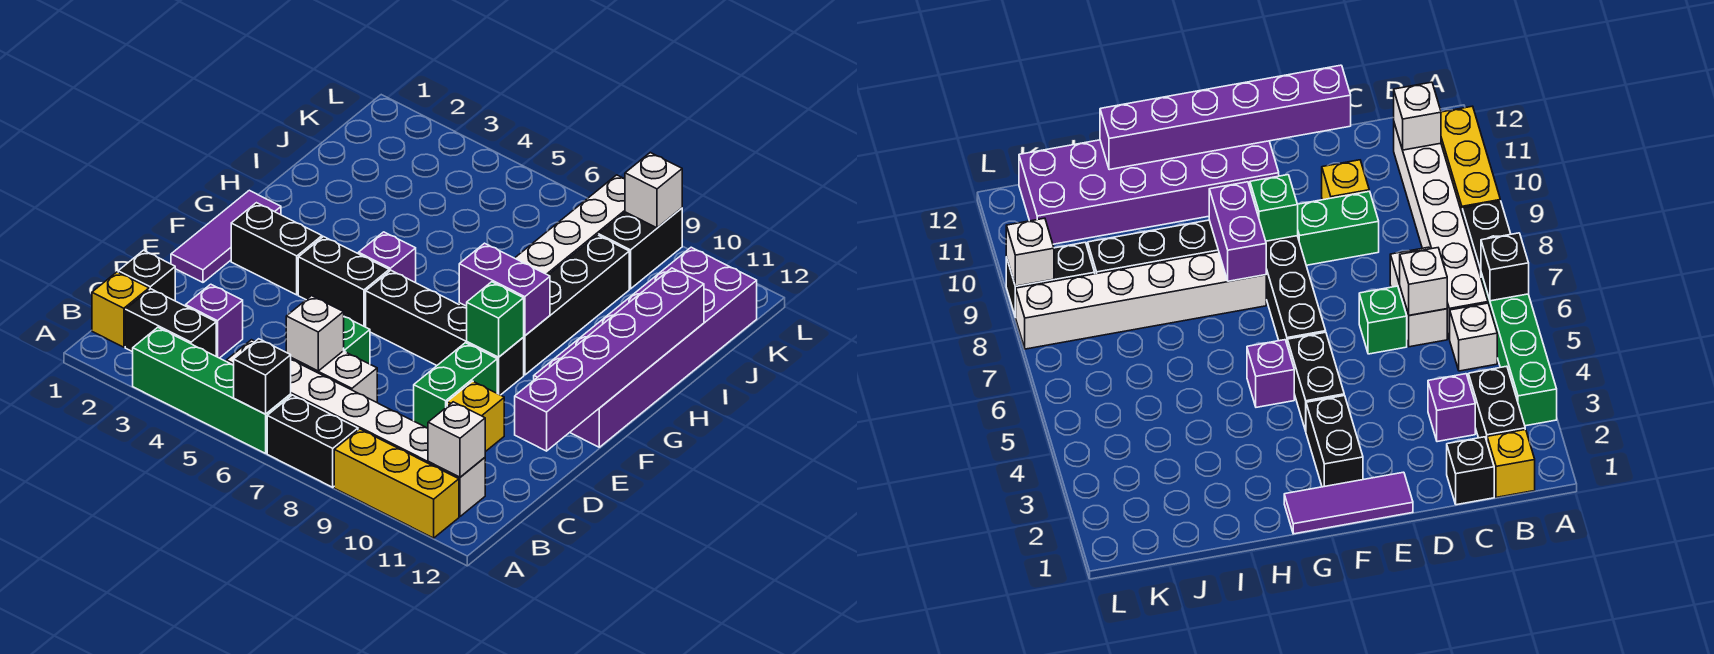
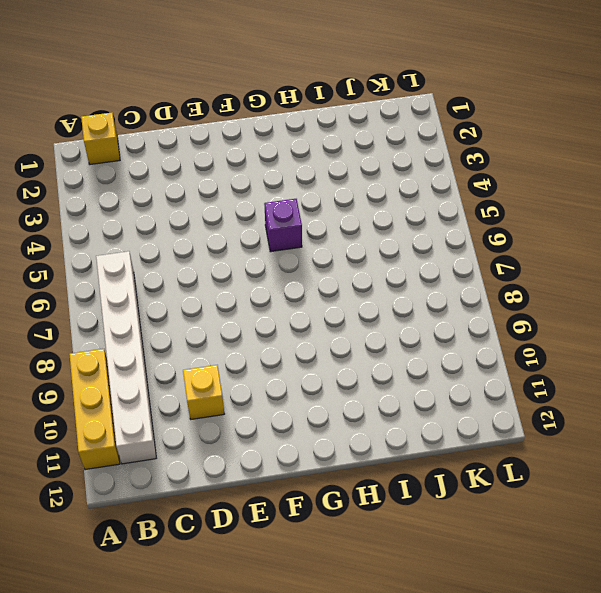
none -> green brick A3:A6 level 1
none -> black brick A7:A8 level 1
none -> black brick B2:B3 level 1

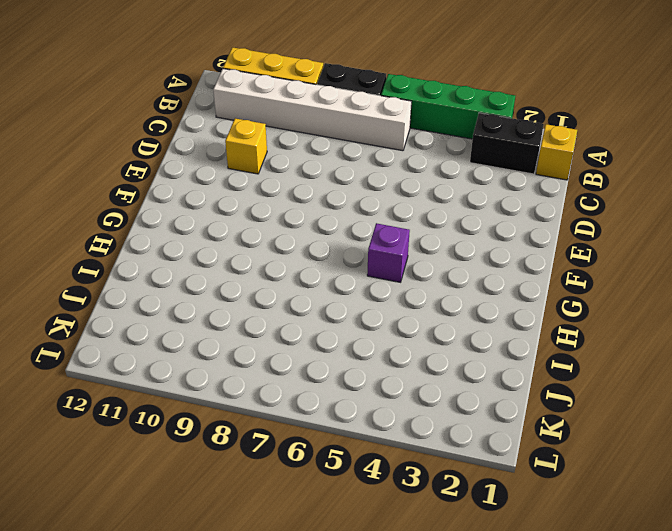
none -> white brick B5 level 1
none -> black brick C1 level 1
none -> purple brick C3 level 1

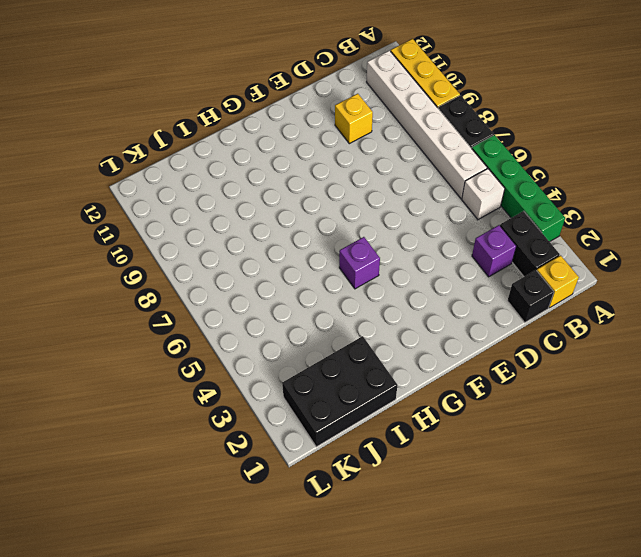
black brick I1:K2 level 1 -> none
none -> white brick C6:C7 level 1
none -> green brick D6 level 1
none -> green brick D9:E9 level 1

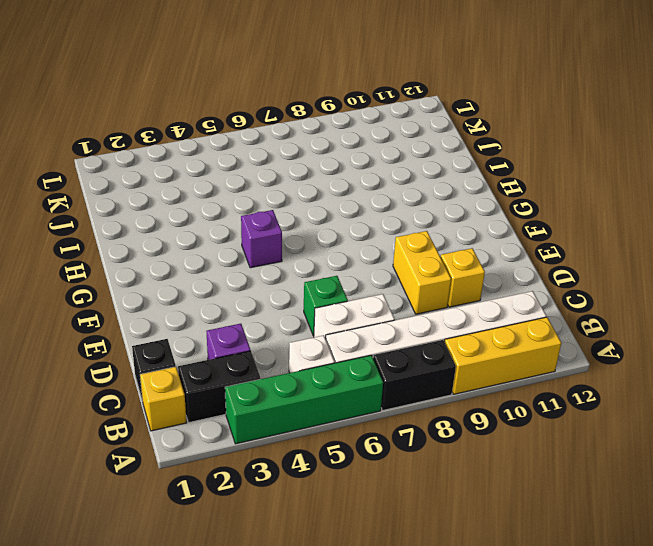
yellow brick D9:E9 level 1 -> green brick D9:E9 level 1
none -> purple tile E1:G1 level 1
none -> black brick F2:F3 level 1
none -> black brick F4:F5 level 1

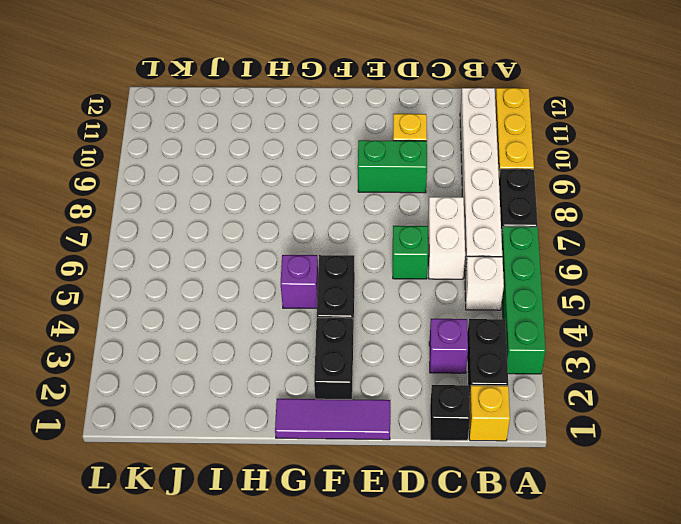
none -> black brick F6:F9 level 1
none -> purple brick F11:K12 level 1
none -> white brick G8:L8 level 1

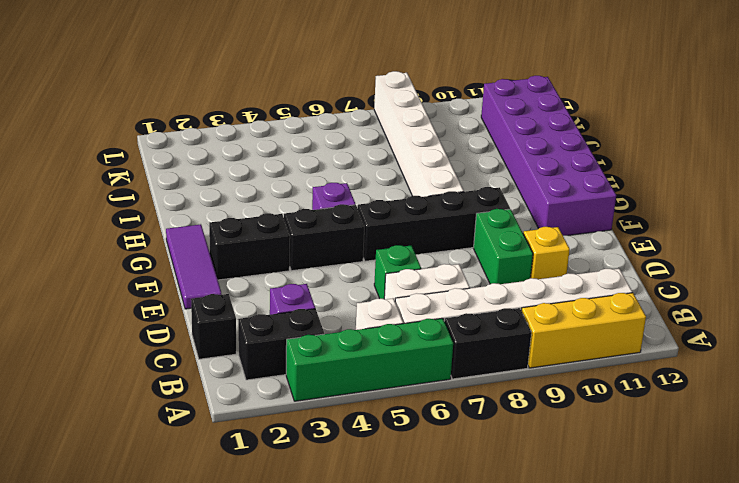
none -> yellow brick B1 level 1
none -> black brick G9:J9 level 1
none -> black brick K9:L9 level 1

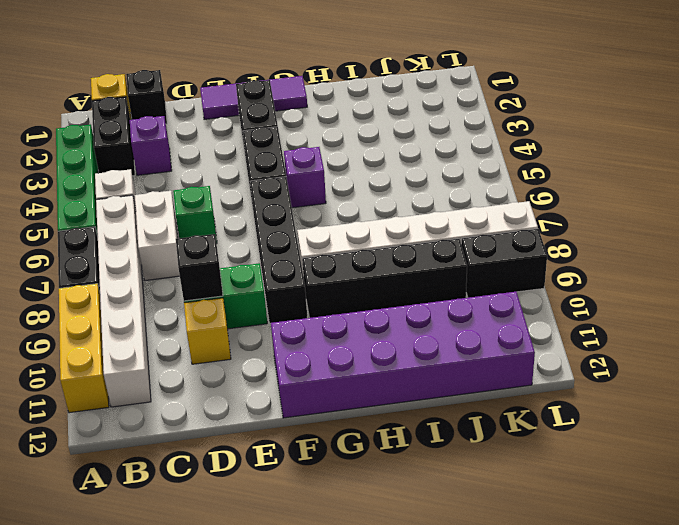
black brick D9 level 2 -> black brick A6 level 2
none -> white brick B11 level 2
none -> white brick C6 level 2
none -> purple brick D12:I12 level 2

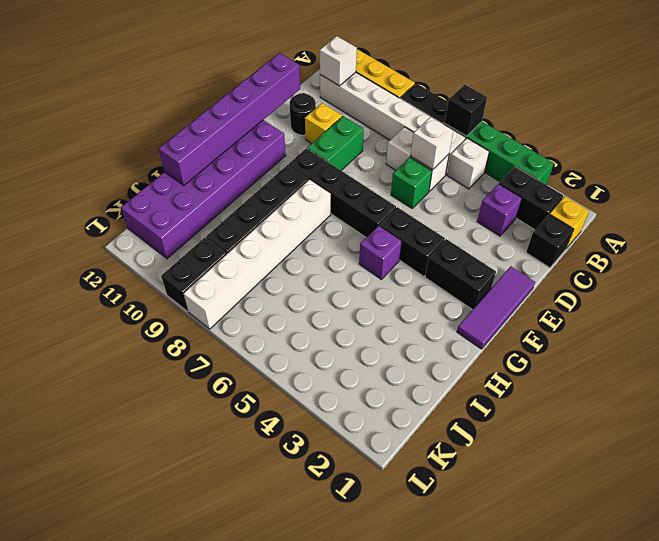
black round brick D11 level 1 -> none
none -> green brick F9 level 2
none -> purple brick G8:G9 level 2
none -> white brick L9 level 2

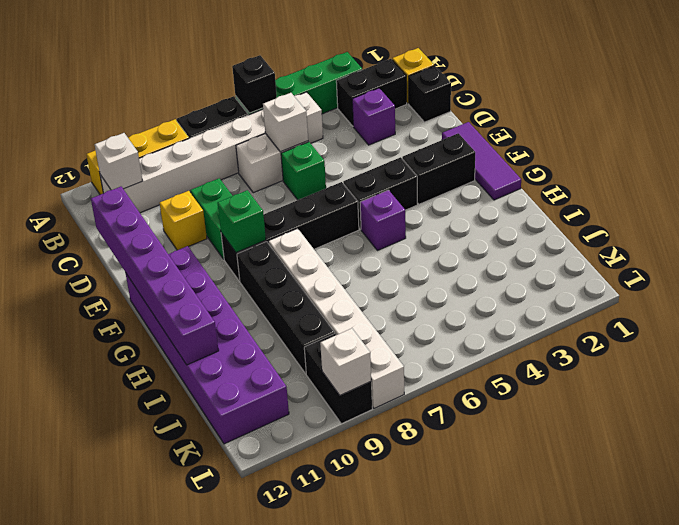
none -> purple brick G8:G9 level 2

